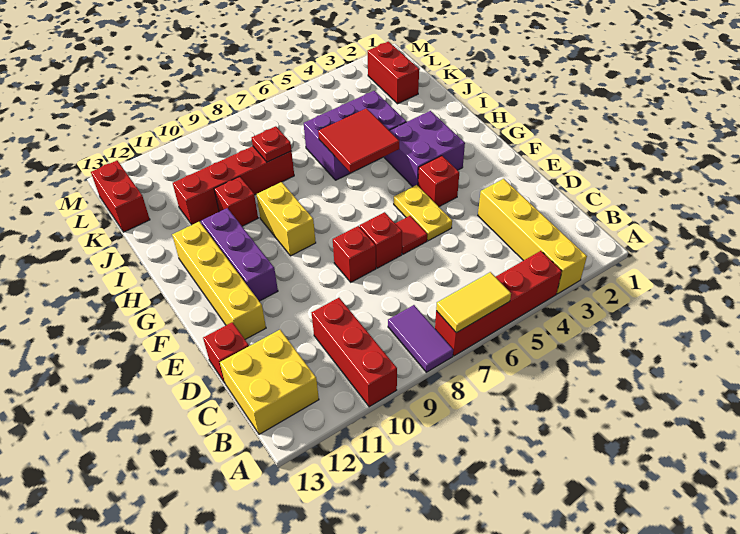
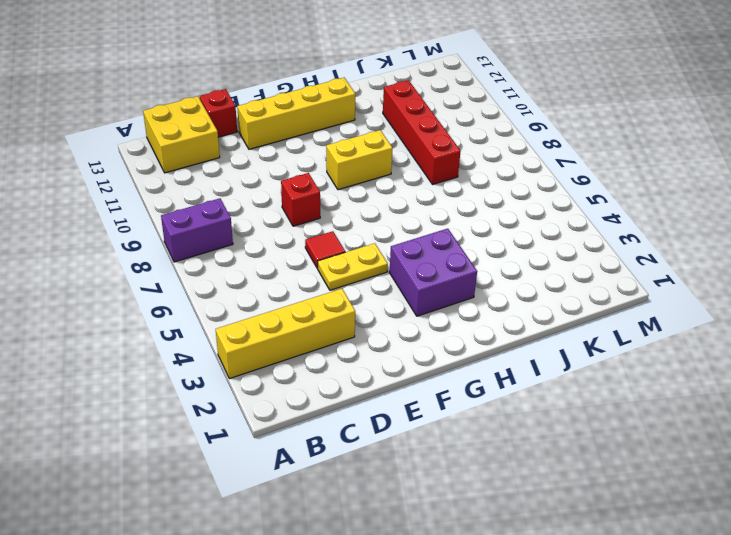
purple brick A8:B8 level 1 -> purple tile A8:B8 level 1
none -> red brick A4:A7 level 1
none -> red brick A10:C10 level 1
none -> red brick E7 level 1

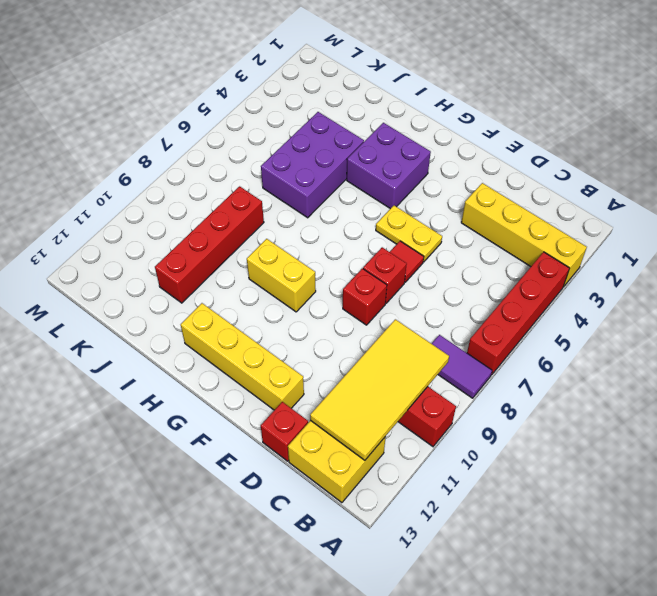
yellow tile B9:C12 level 2 -> none
none -> red brick F4 level 1
none -> purple brick F11:H11 level 1
none -> red brick I10 level 1

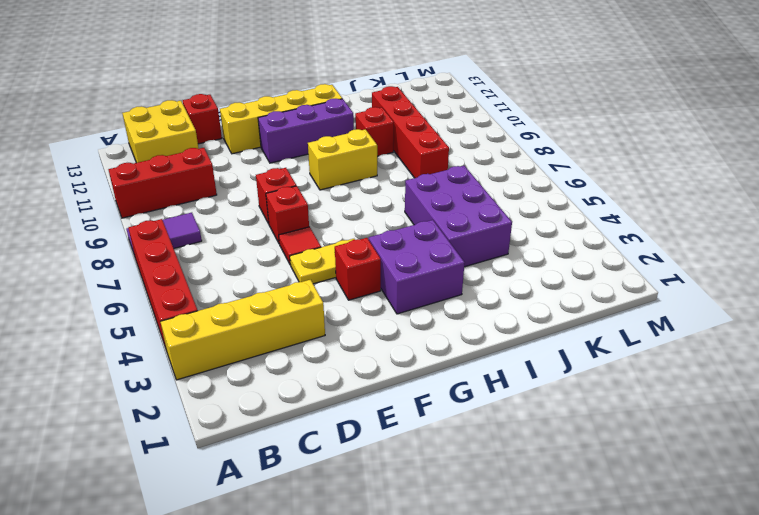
none -> red brick K2:L2 level 1
none -> red brick K13:L13 level 1
none -> yellow tile A6:A7 level 2

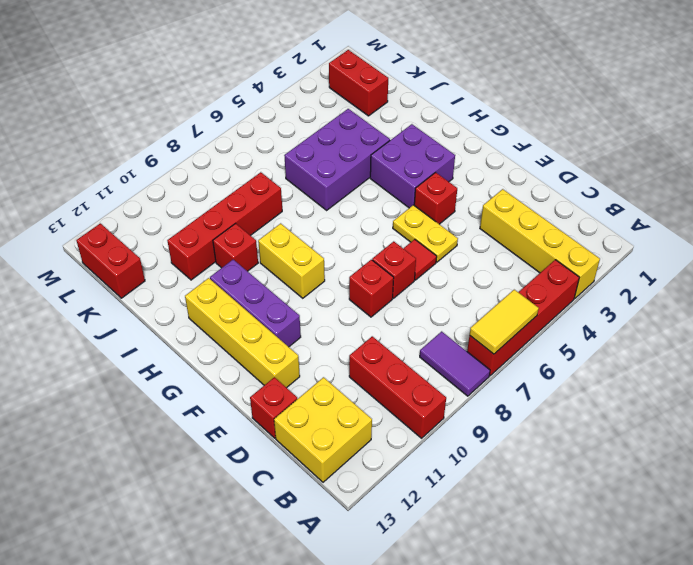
none -> red tile H5:I6 level 2
none -> red plate J8 level 2

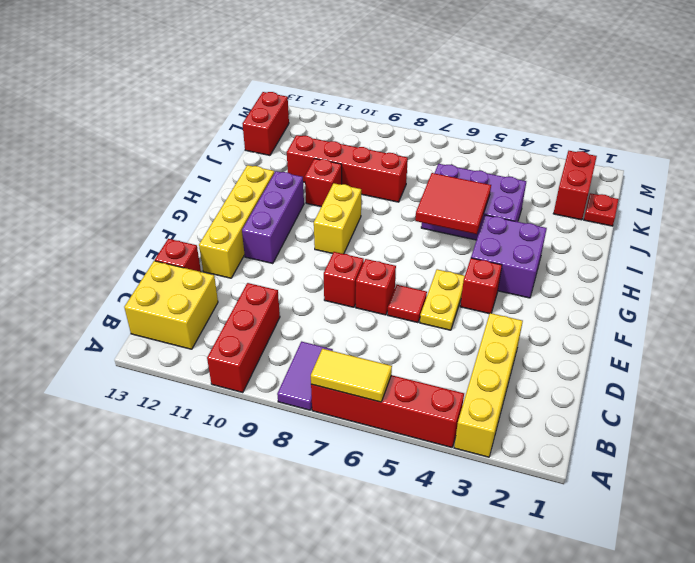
red plate K1 level 1 -> red plate J8 level 2

